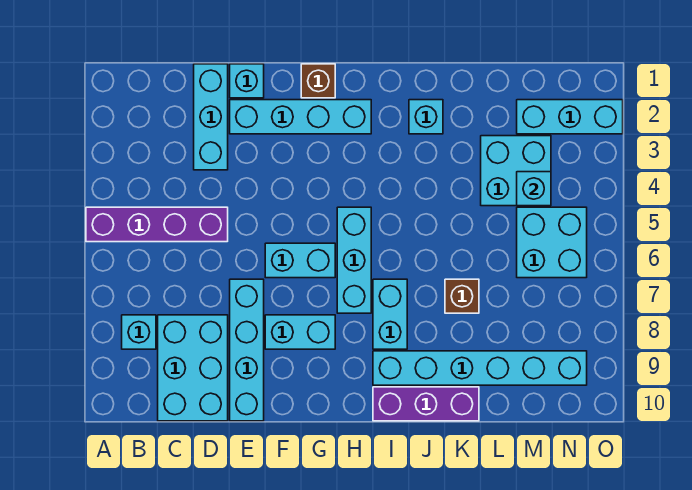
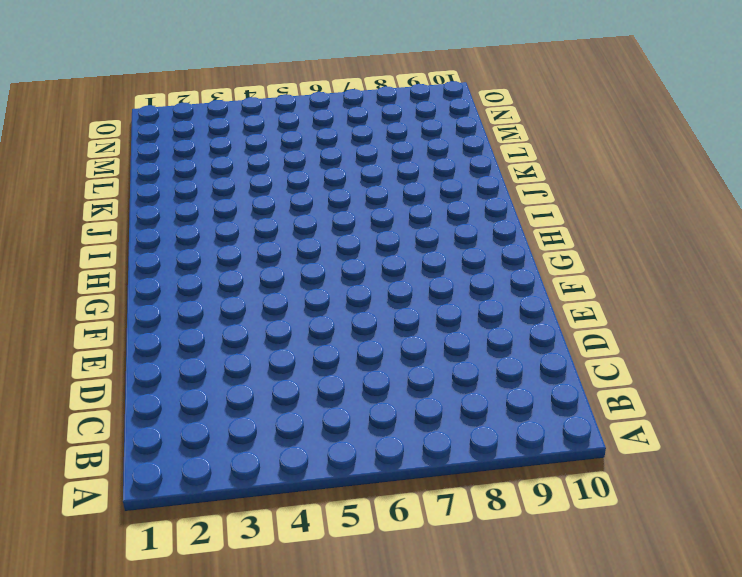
none -> purple brick A5:D5 level 1
none -> cyan brick B8 level 1
none -> cyan brick C8:D10 level 1

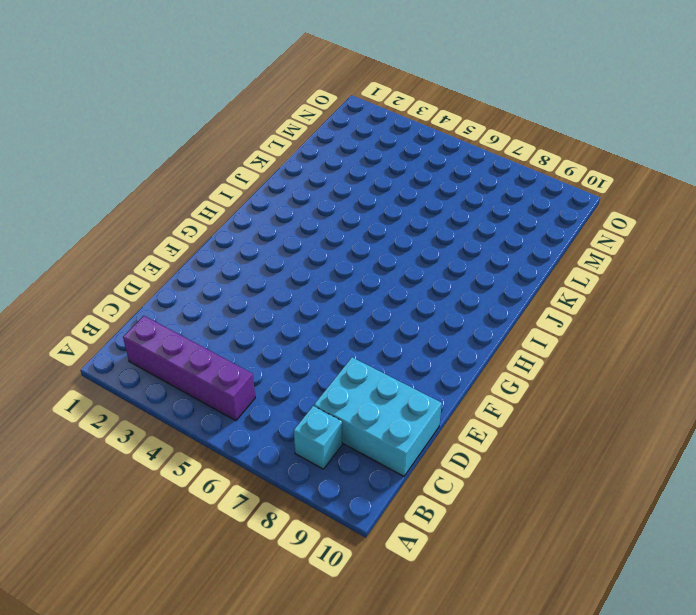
purple brick B2:B5 level 1 -> purple brick A5:D5 level 1
none -> cyan brick D1:D3 level 1
none -> cyan brick E1 level 1
none -> cyan brick E2:H2 level 1

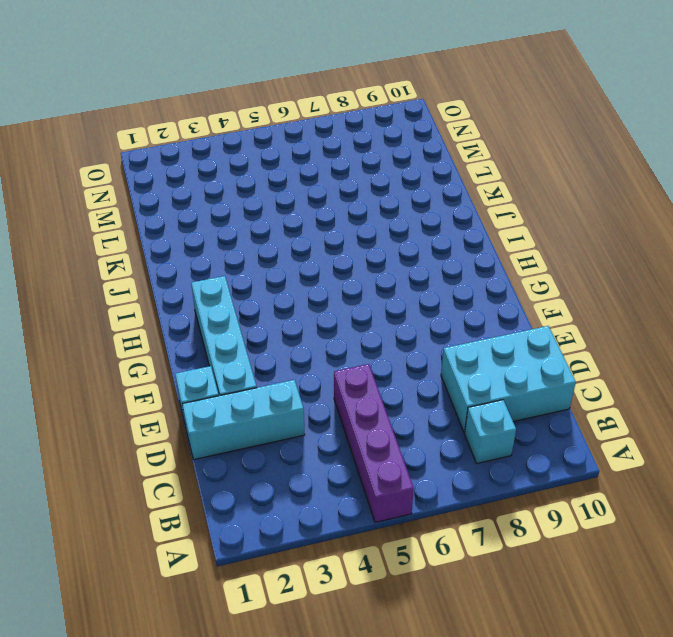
none -> cyan brick E7:E10 level 1
none -> cyan brick F6:G6 level 1
none -> cyan brick F8:G8 level 1

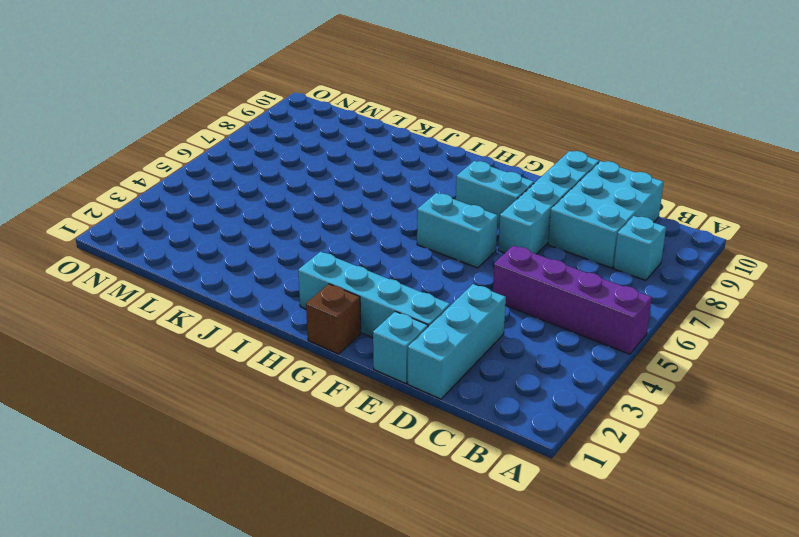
none -> cyan brick H5:H7 level 1
none -> cyan brick I7:I8 level 1
none -> cyan brick I9:N9 level 1

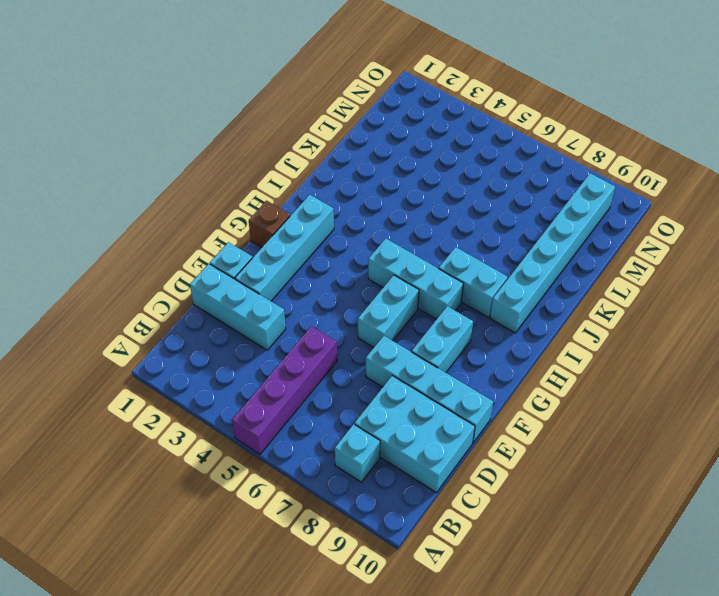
none -> purple brick I10:K10 level 1
none -> cyan brick J2 level 1
none -> brown brick K7 level 1

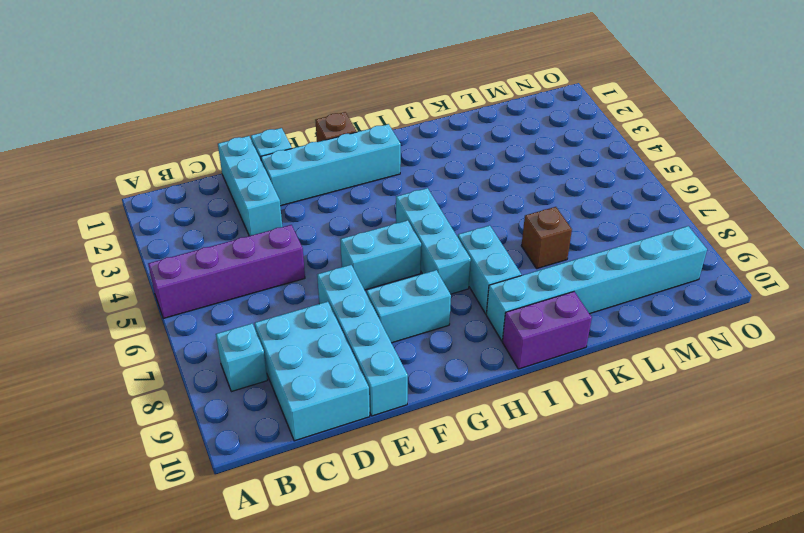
purple brick I10:J10 level 1 -> purple brick I10:K10 level 1
none -> cyan brick J2 level 1
none -> cyan brick L3:M4 level 1
none -> cyan brick M2:O2 level 1

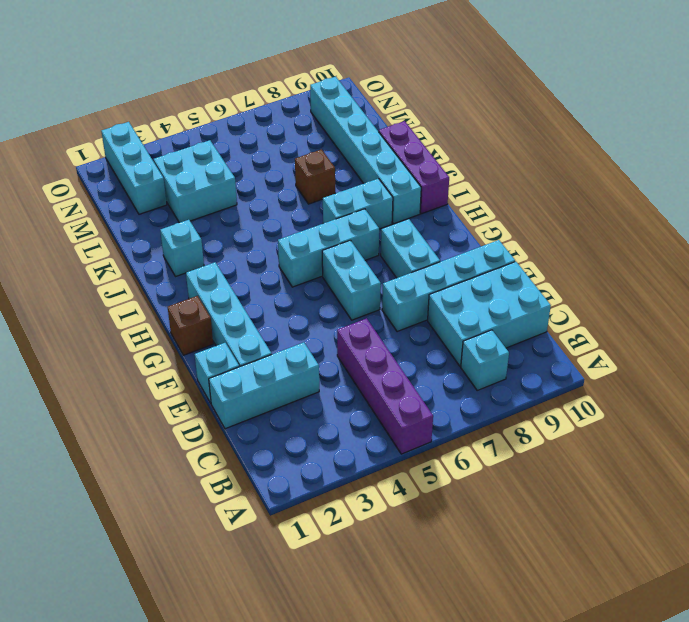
none -> cyan brick M5:N6 level 1
none -> cyan brick M4 level 2

